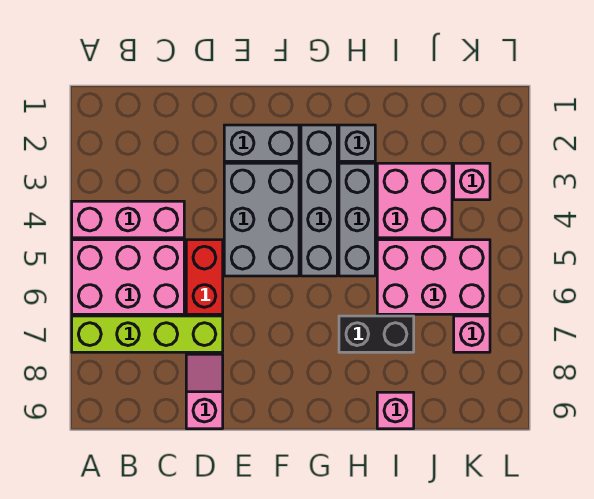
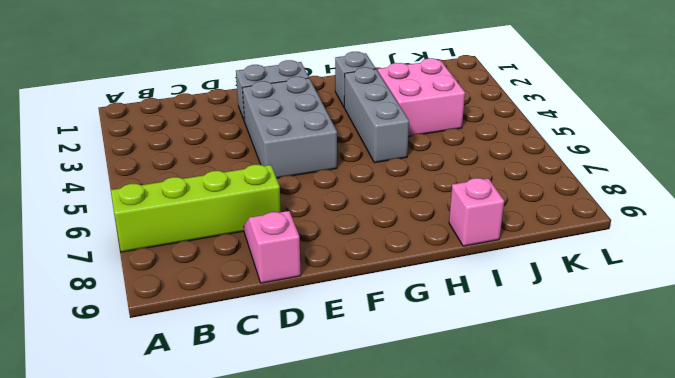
none -> pink brick A4:C4 level 1
none -> pink brick A5:C6 level 1
none -> red brick D5:D6 level 1

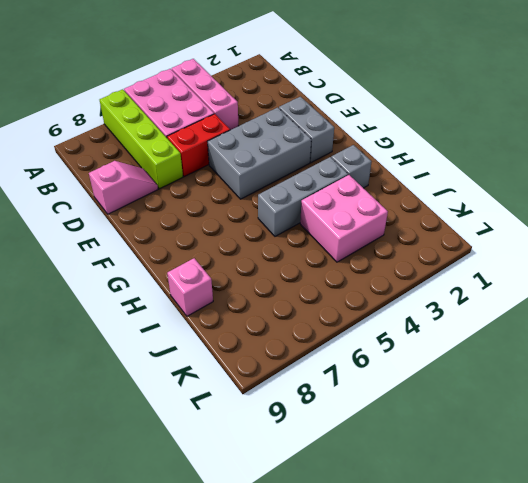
none -> grey brick G2:G5 level 1
none -> black brick H7:I7 level 1
none -> pink brick I5:K6 level 1

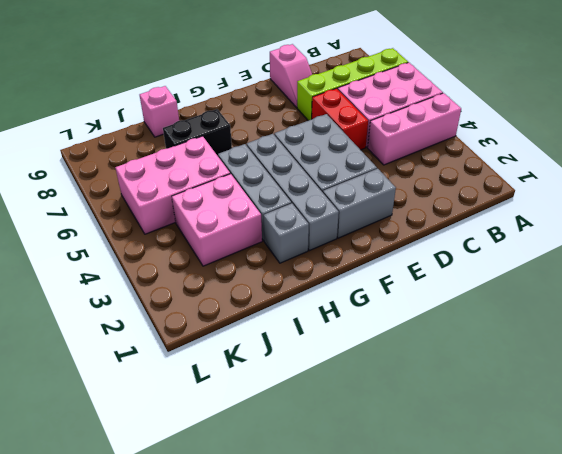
none -> pink brick K3 level 1
none -> pink brick K7 level 1

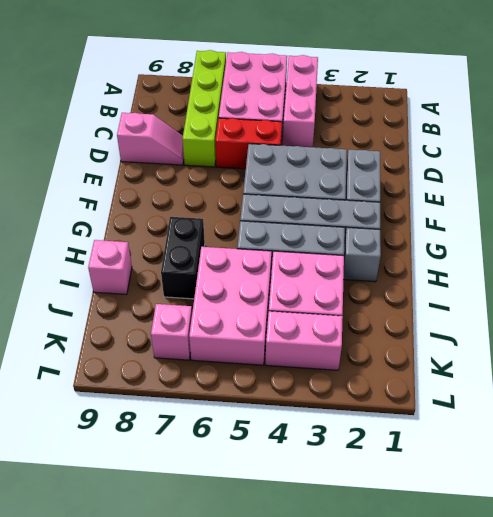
pink brick K3:K4 level 1 -> pink brick K3 level 1

